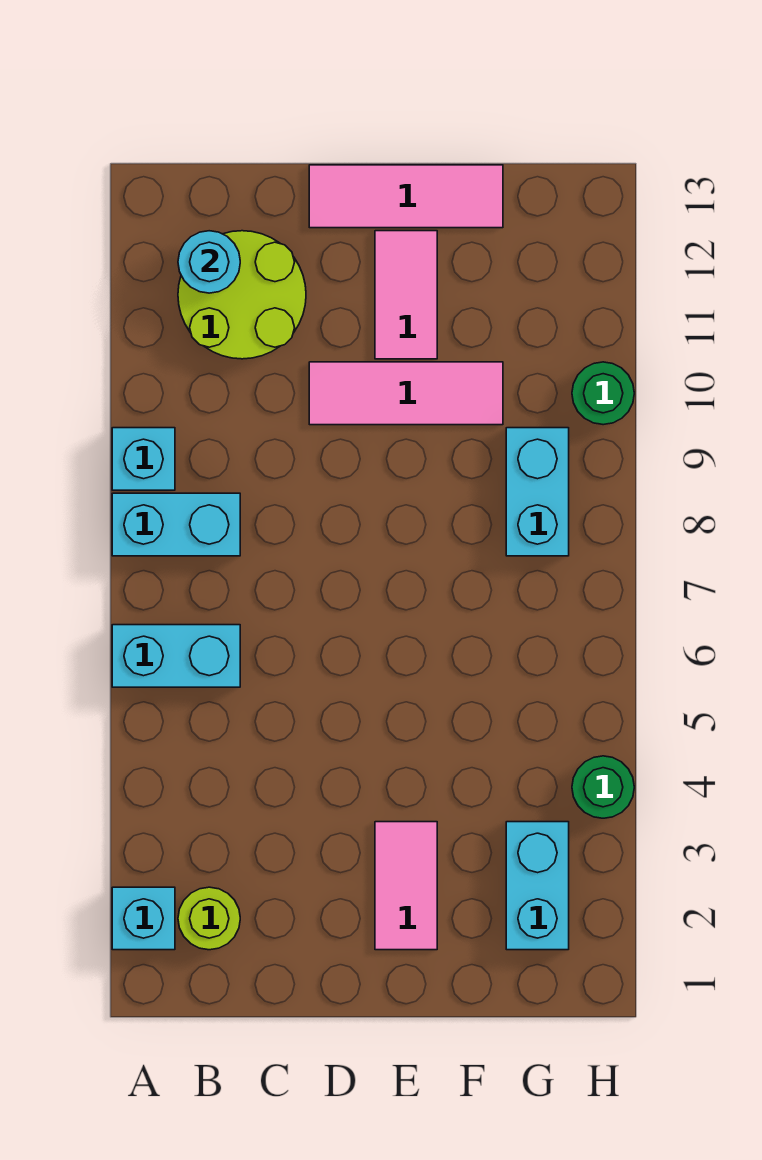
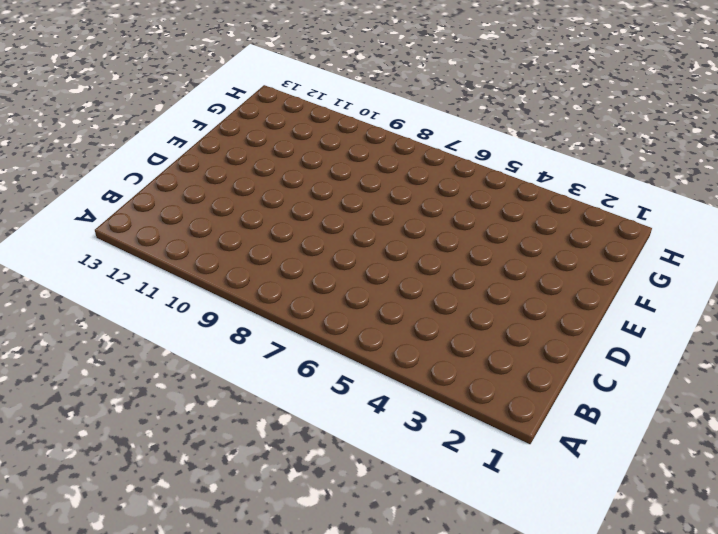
none -> cyan brick A2 level 1
none -> cyan brick A6:B6 level 1
none -> cyan brick A8:B8 level 1

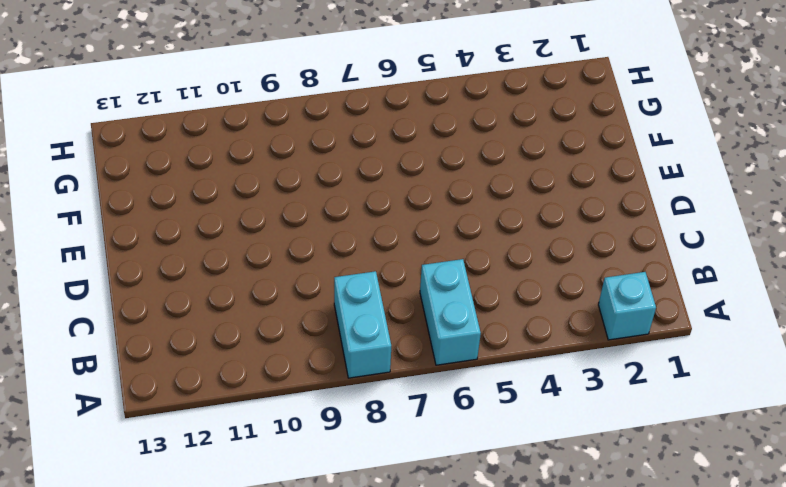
none -> cyan brick A9 level 1
none -> lime round brick B2 level 1
none -> lime round brick B11:C12 level 1

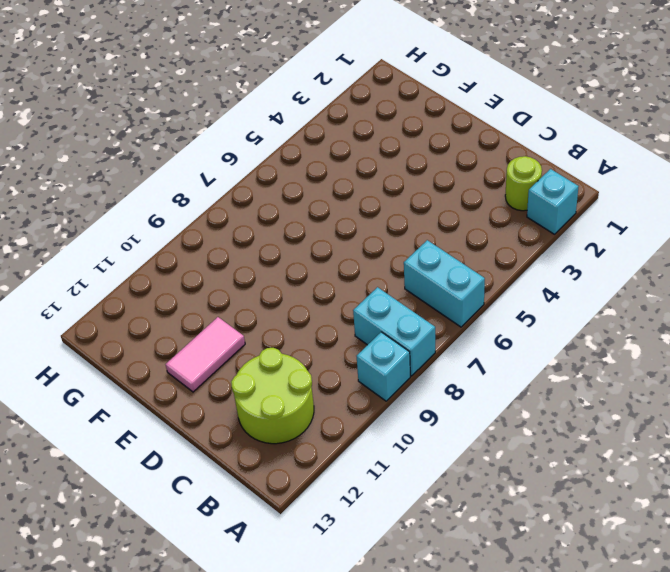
none -> pink tile D10:F10 level 1
none -> pink tile D13:F13 level 1
none -> pink tile E2:E3 level 1

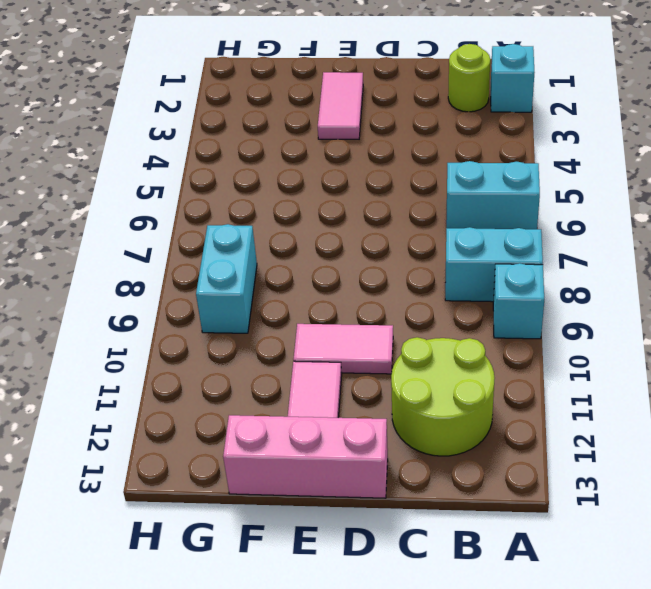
pink tile D10:E10 level 1 -> pink tile D10:F10 level 1
pink brick D13:F13 level 1 -> pink tile D13:F13 level 1
none -> cyan brick G2:G3 level 1
none -> green round brick H4 level 1
none -> green round brick H10 level 1

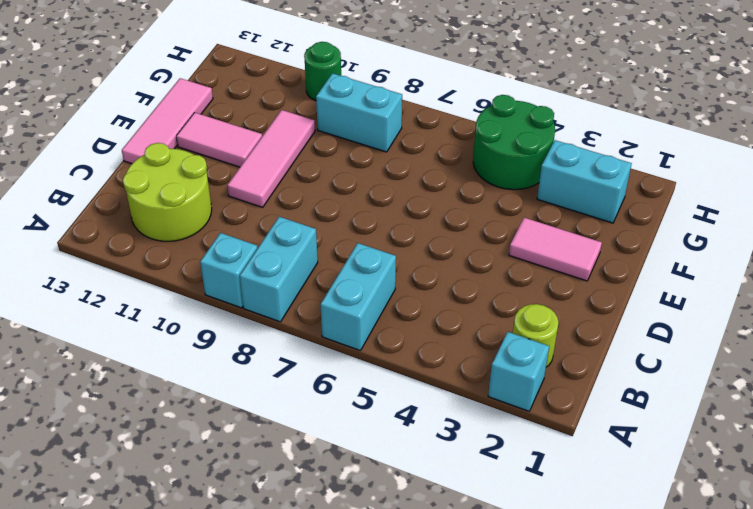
green round brick G4:H5 level 1 -> green round brick H4 level 1
none -> cyan round brick B12 level 2

